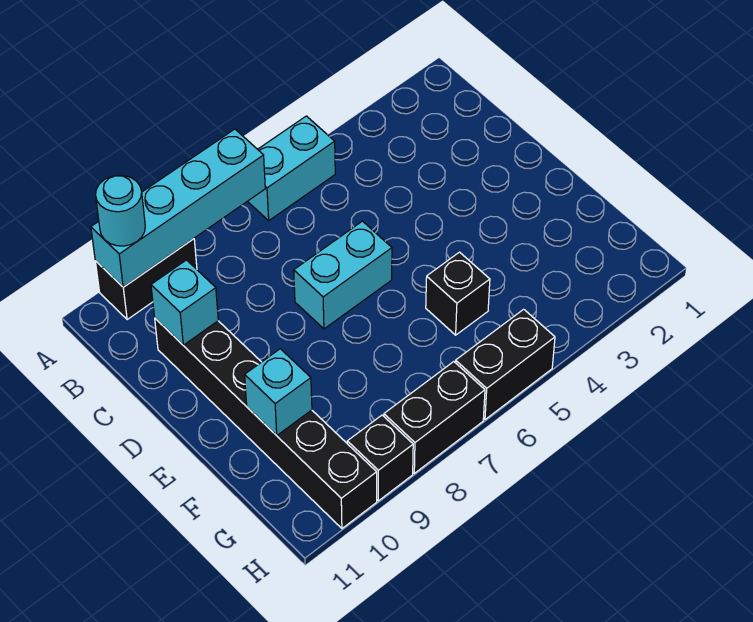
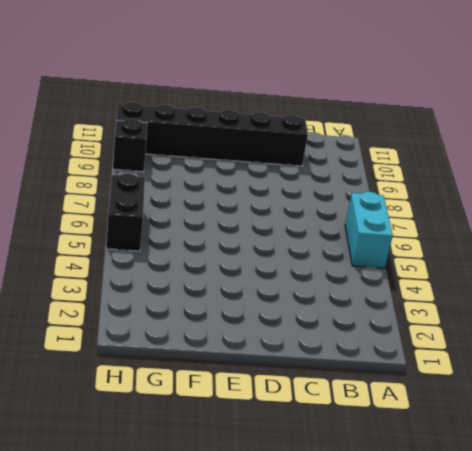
none -> black brick A9:A10 level 1
none -> cyan brick D6:D7 level 1
none -> black brick F5 level 1

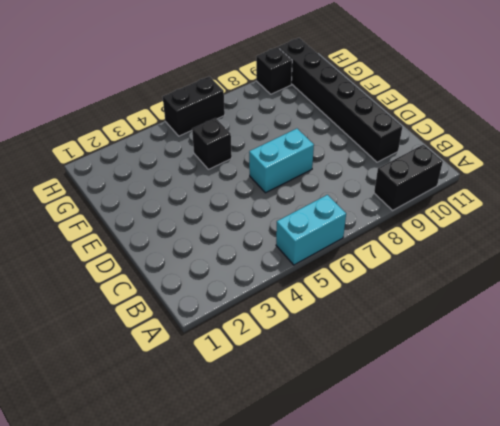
none -> black brick H7:H8 level 1
none -> cyan brick A7:A10 level 2
none -> cyan brick C10 level 2

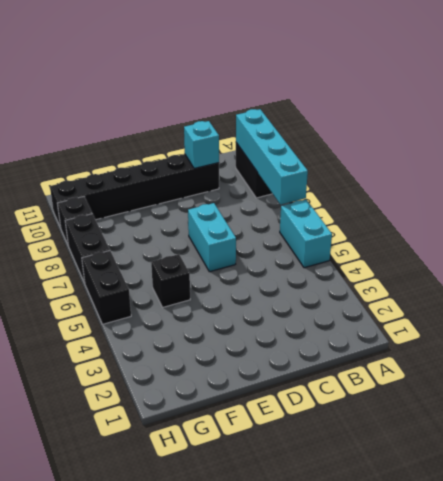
none -> cyan brick F10 level 2
none -> cyan round brick A10 level 3

